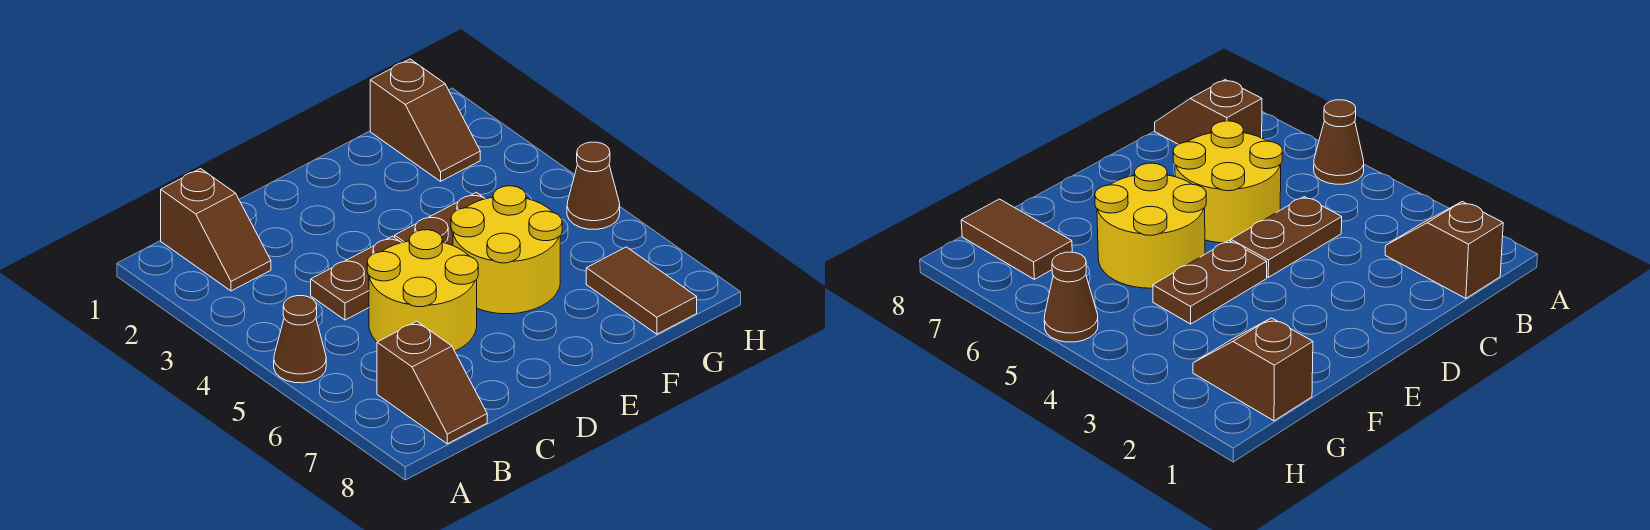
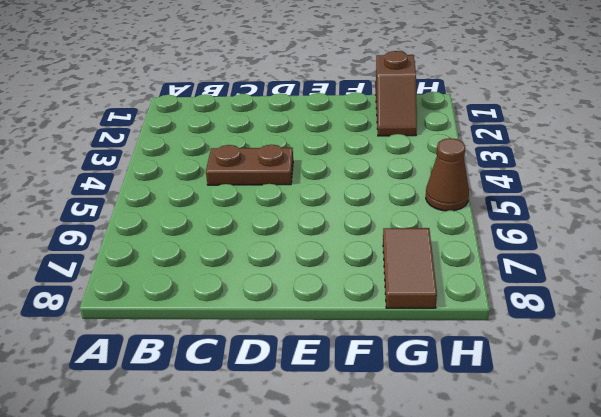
none -> brown cone A5 level 1
none -> brown slope B1:B2 level 1 top 1

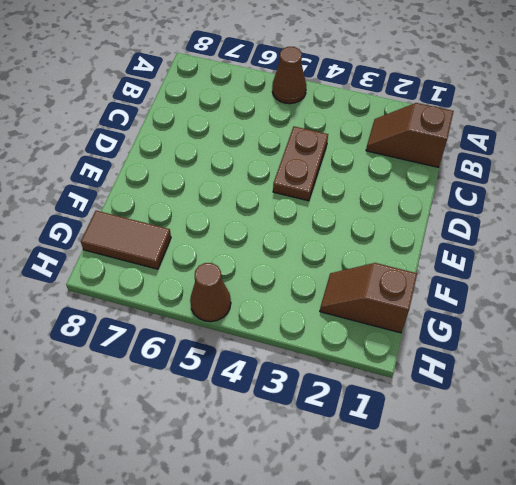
none -> brown slope B7:B8 level 1 top 7
none -> yellow round brick C5:D6 level 1

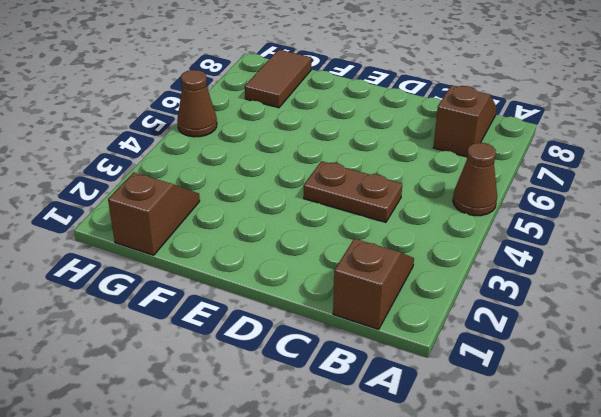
none -> yellow round brick C5:D6 level 1
none -> brown plate E4:F4 level 1

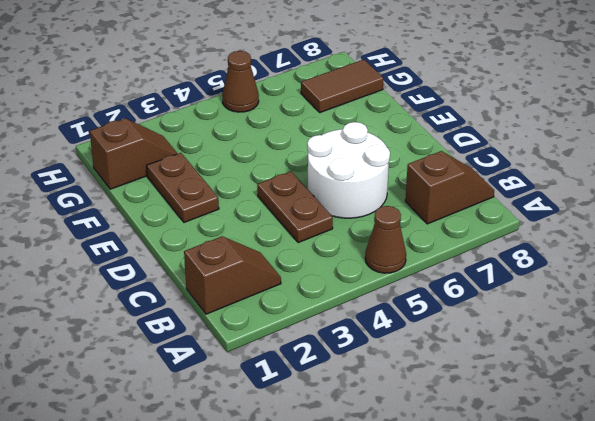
white round brick C5:D6 level 1 -> yellow round brick C5:D6 level 1
brown plate E2:F2 level 1 -> brown plate E4:F4 level 1
none -> yellow round brick E5:F6 level 1

